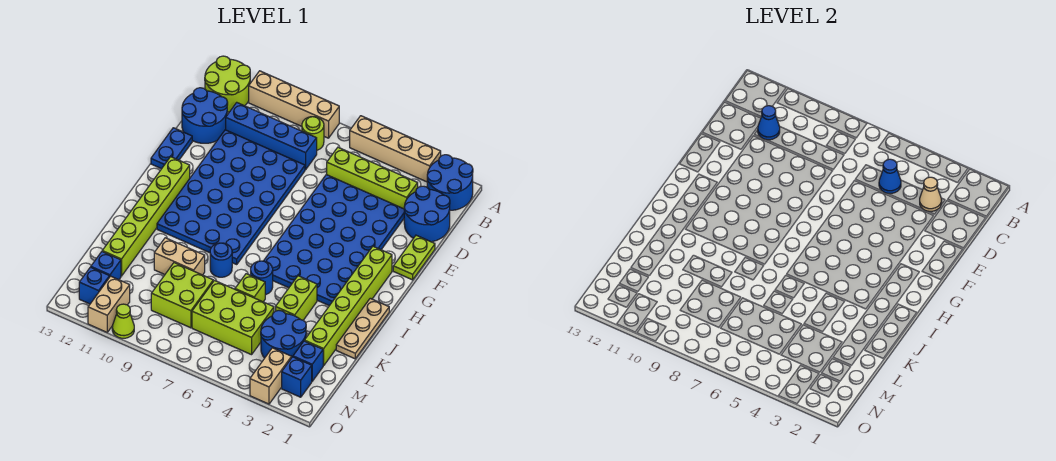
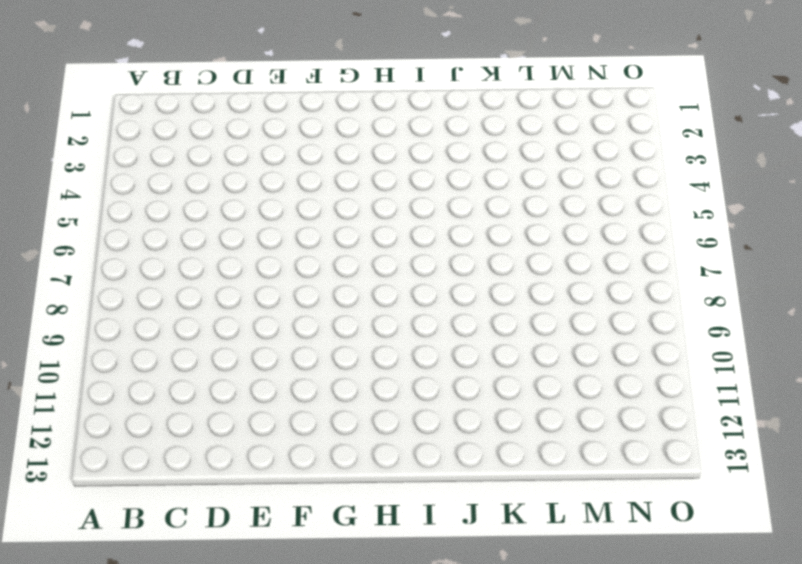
none -> blue round brick A1:B2 level 1
none -> tan brick A3:A6 level 1
none -> tan brick A8:A11 level 1
none -> lime round brick A12:B13 level 1

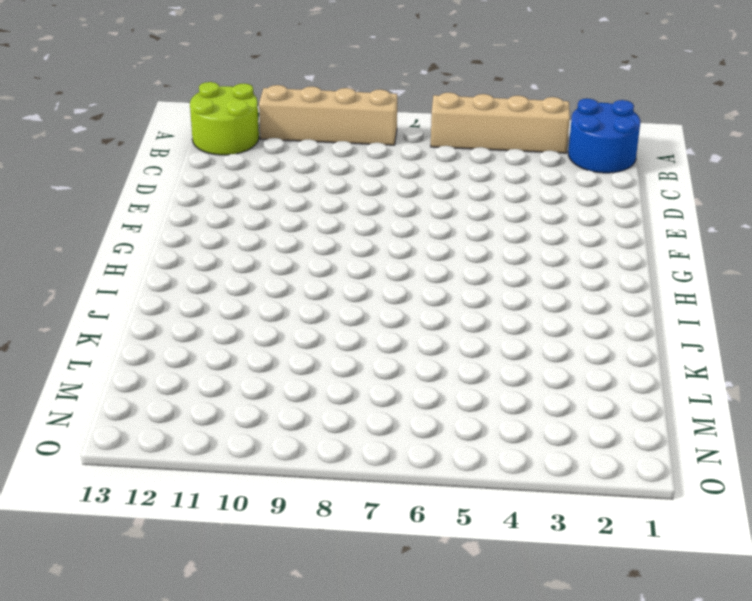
none -> lime round brick B8 level 1
none -> blue round brick C1:D2 level 1
none -> lime brick C3:C6 level 1
none -> blue brick C8:C11 level 1

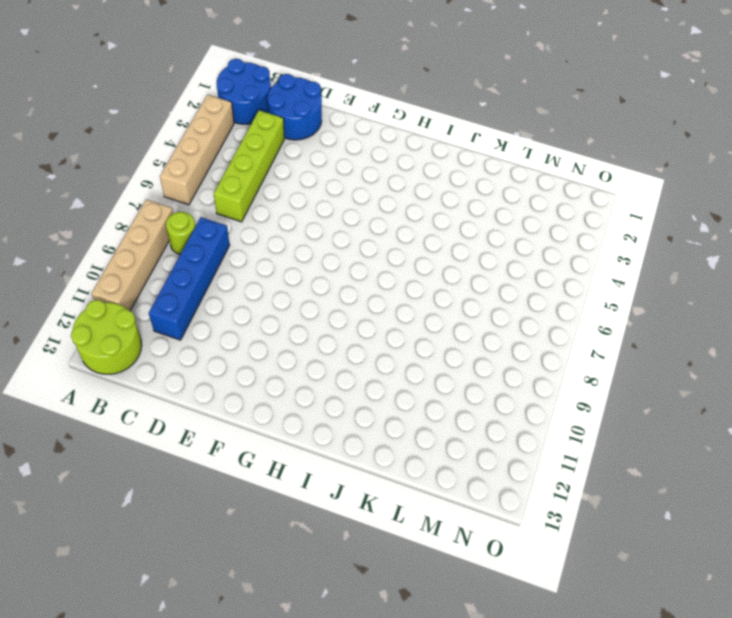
none -> blue round brick C12:D13 level 1
none -> blue plate D3:I6 level 1
none -> blue plate D8:I11 level 1
none -> lime plate E1:F1 level 1

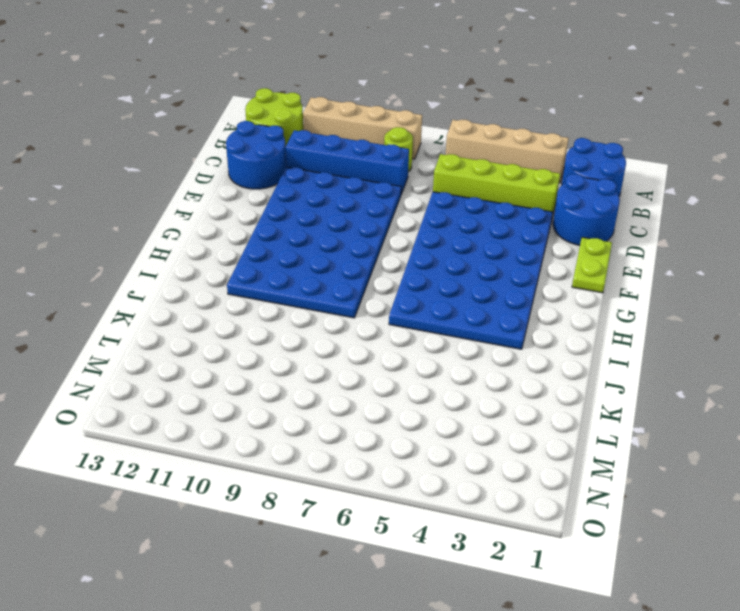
none -> blue plate E13:F13 level 1
none -> lime brick G2:L2 level 1
none -> lime brick G12:L12 level 1
none -> tan plate I1:K1 level 1

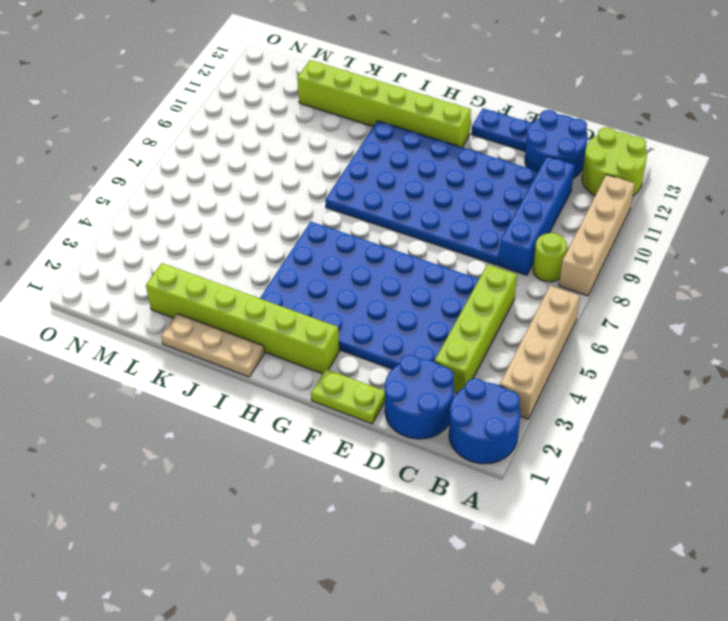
none -> lime brick J4:K4 level 1
none -> blue round brick J6 level 1
none -> blue round brick J8 level 1
none -> lime brick K6 level 1

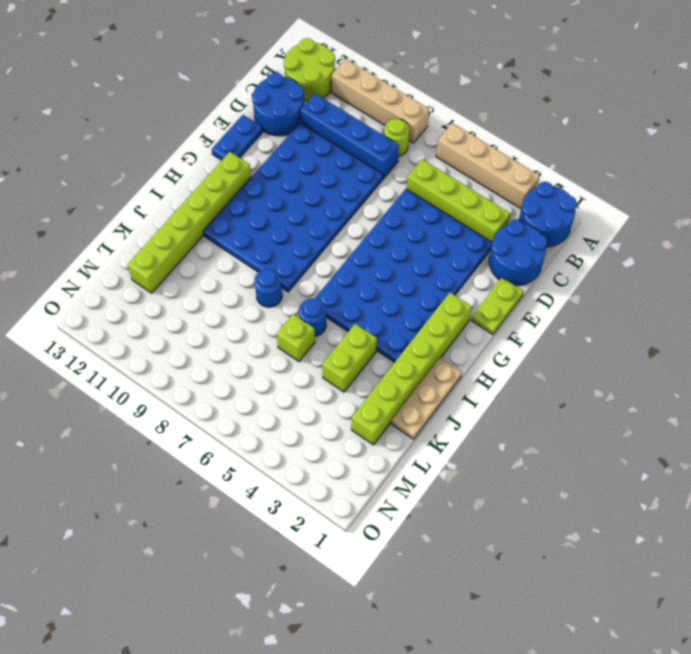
none -> tan brick K9:K10 level 1
none -> blue round brick L3:M4 level 1
none -> lime brick L5:M7 level 1
none -> lime brick L8:M9 level 1

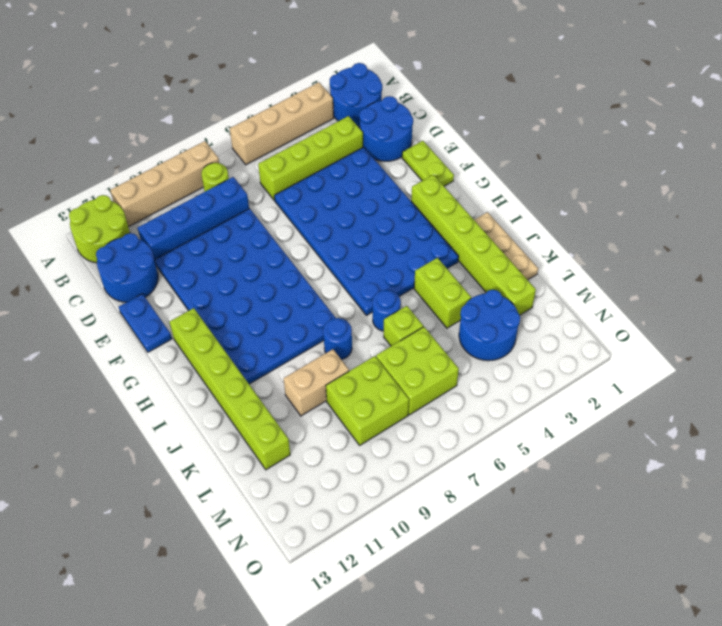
lime brick L6:M7 level 1 -> lime brick L5:M7 level 1
none -> blue brick M2 level 1
none -> blue brick M12 level 1
none -> blue brick N2 level 1
none -> tan brick N3:O3 level 1

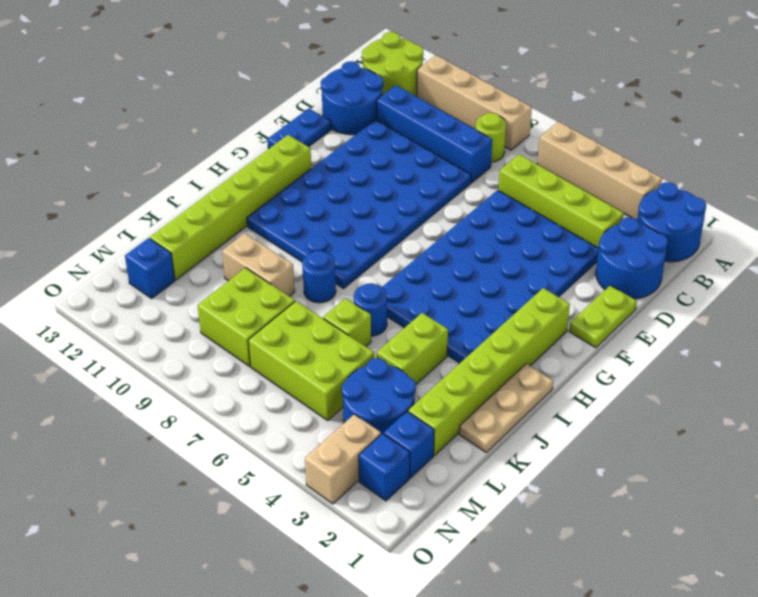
none -> tan brick N11:O11 level 1
none -> blue brick N12 level 1
none -> lime cone O10 level 1
none -> tan cone C3 level 2

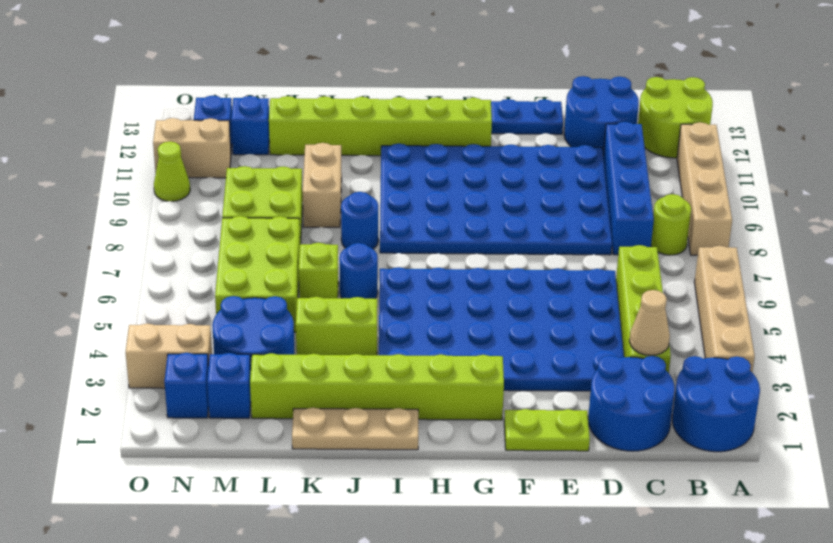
none -> blue cone C5 level 2
none -> blue cone C11 level 2

